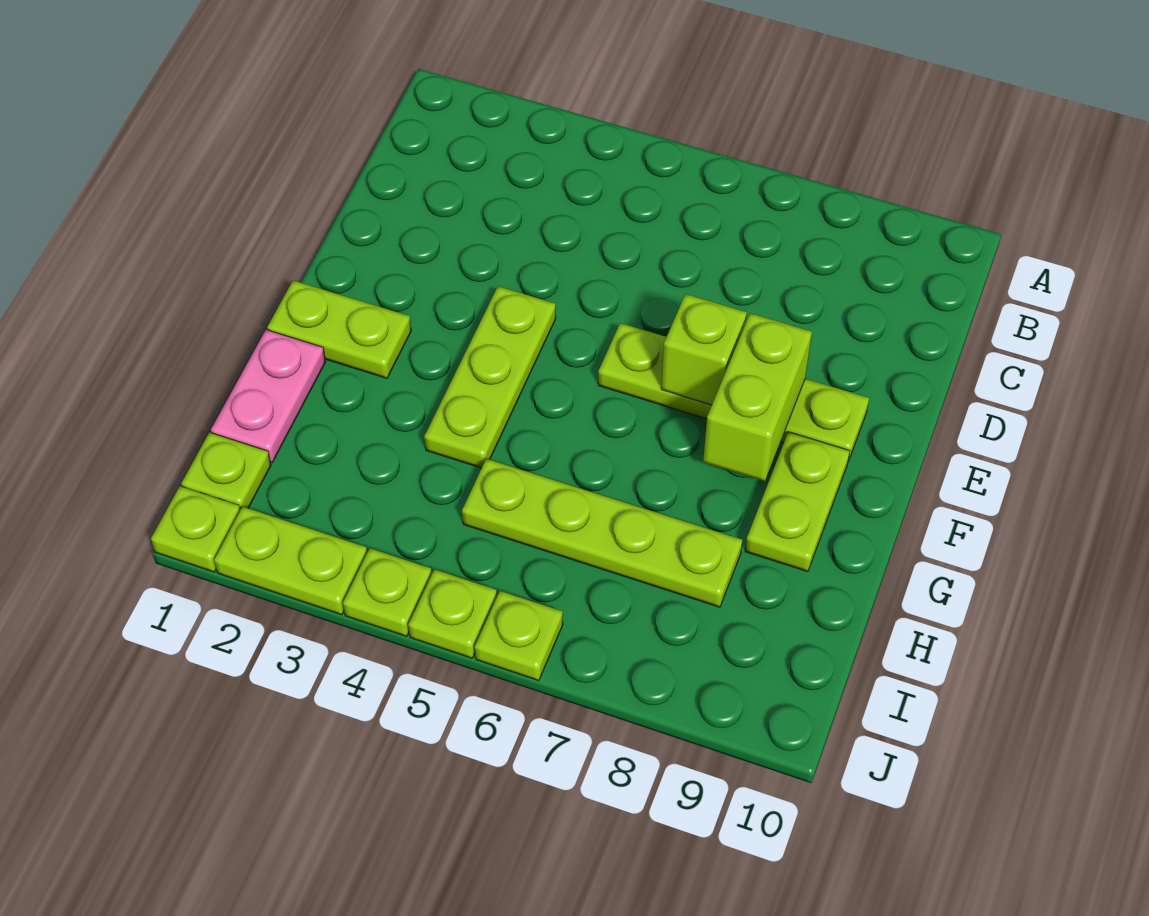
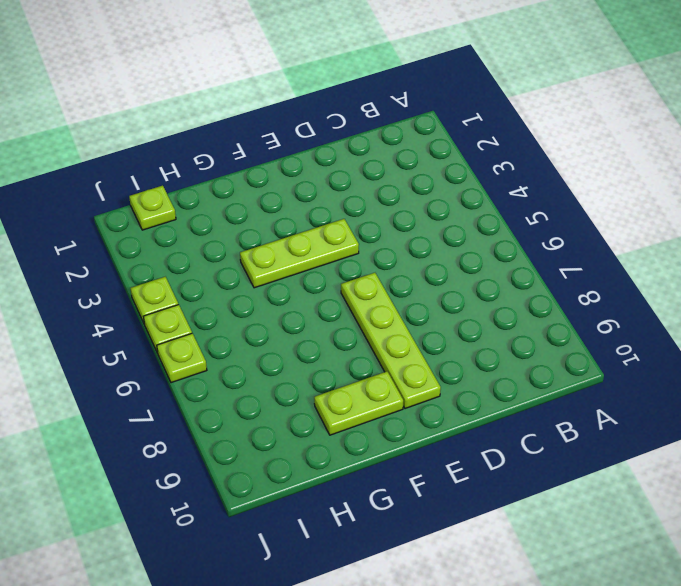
none -> lime plate F1:F2 level 1
none -> pink plate G1:H1 level 1
none -> lime plate H5:H8 level 1

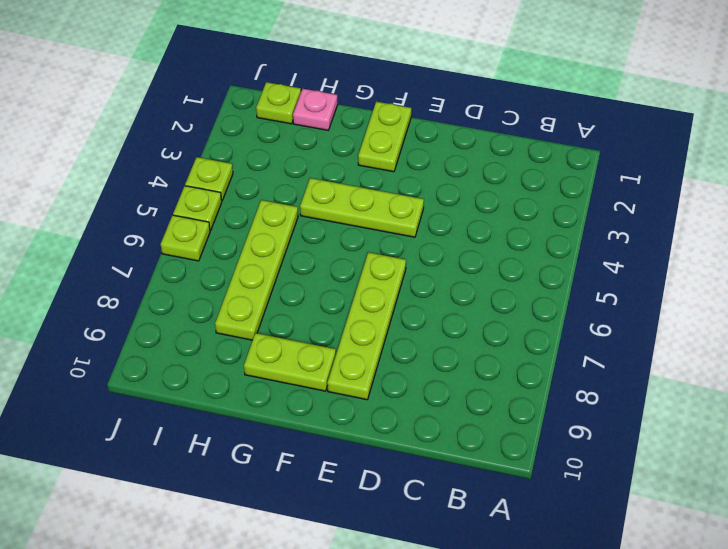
pink plate H1 level 1 -> pink plate G1:H1 level 1
none -> lime plate J1 level 1
none -> lime plate J2:J3 level 1
none -> lime brick E7 level 2

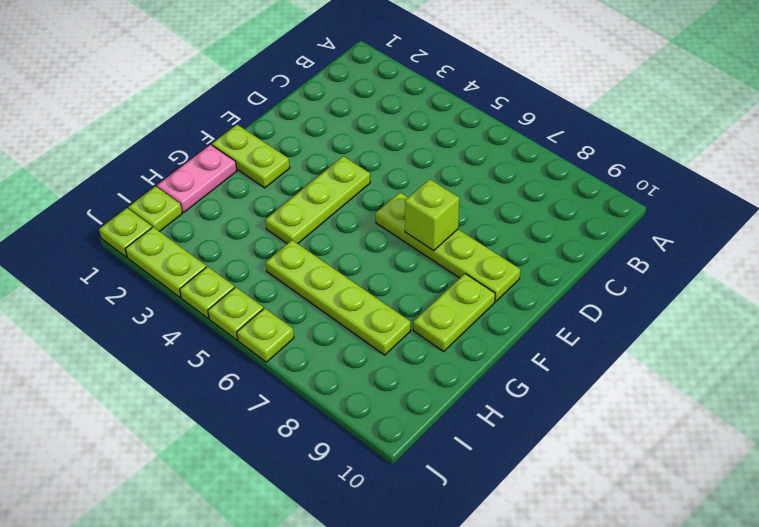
none -> lime brick E8:F8 level 2

